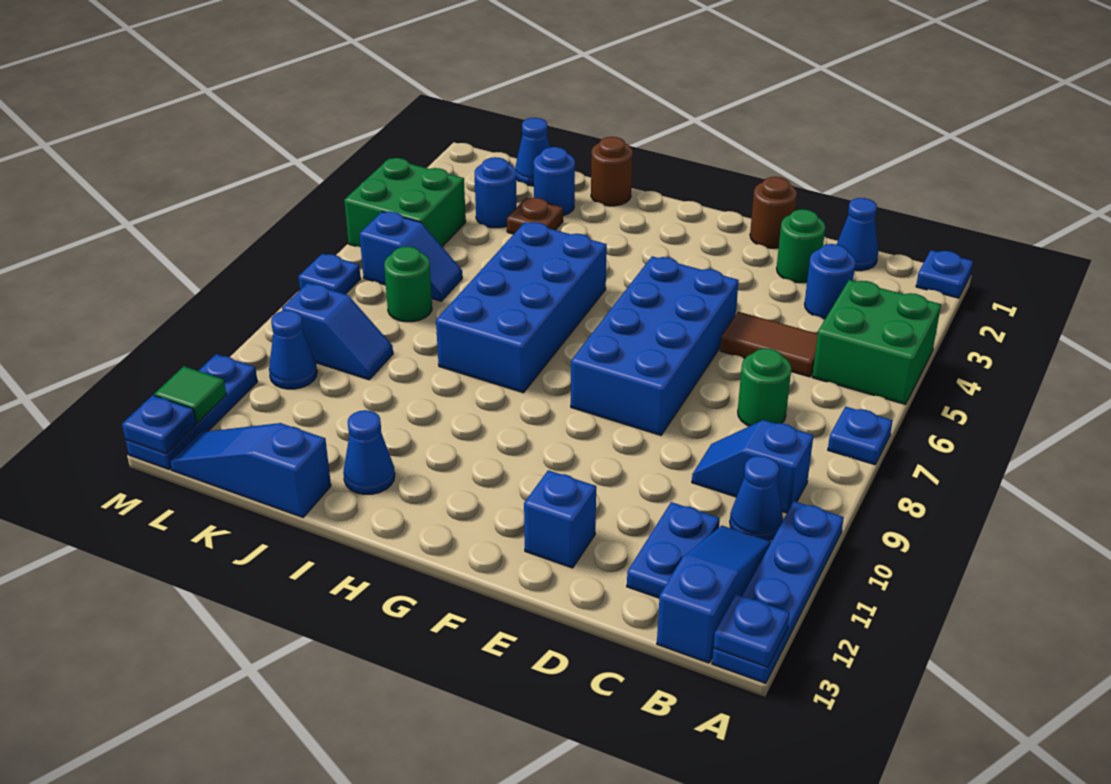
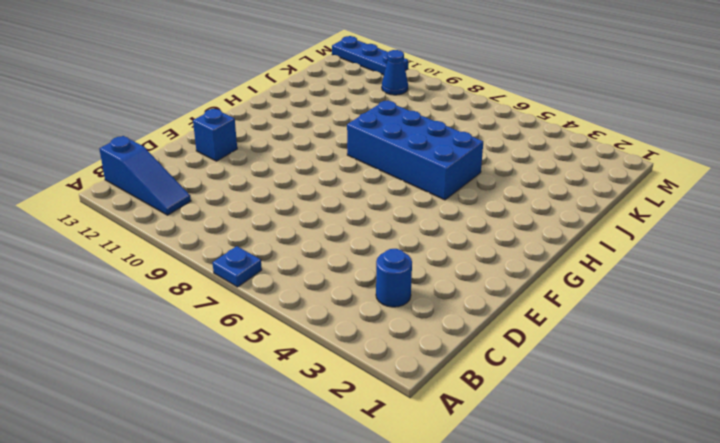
none -> blue plate A1 level 1
none -> green brick A4:B5 level 1
none -> blue plate A10:A13 level 1
none -> blue slope B9:C9 level 1 top B

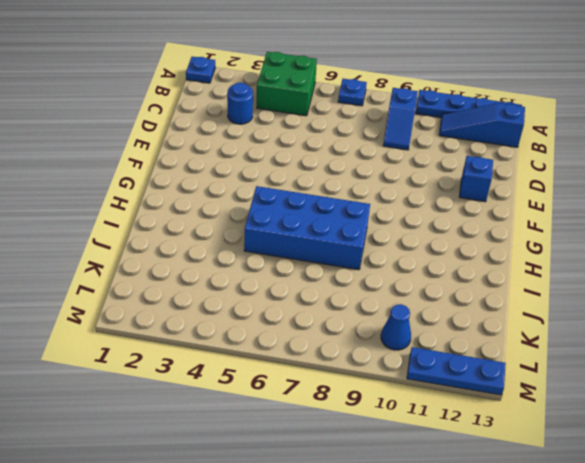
none -> blue cone B10 level 1
none -> blue cone C1 level 1
none -> brown tile C5:D5 level 1
none -> green round brick C7 level 1

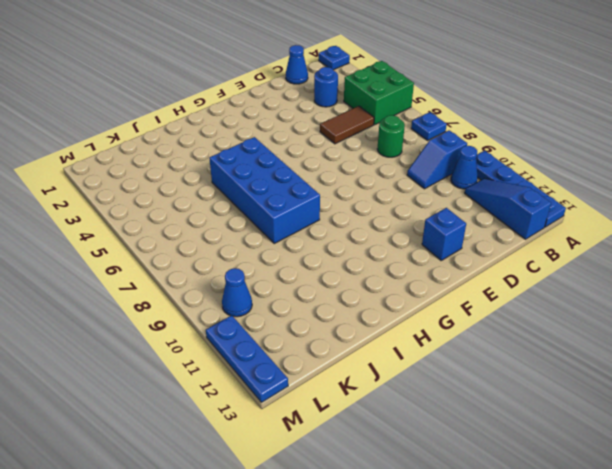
none -> blue plate C11:C12 level 1
none -> green round brick D2 level 1
none -> brown round brick E1 level 1
none -> blue brick E5:F8 level 1

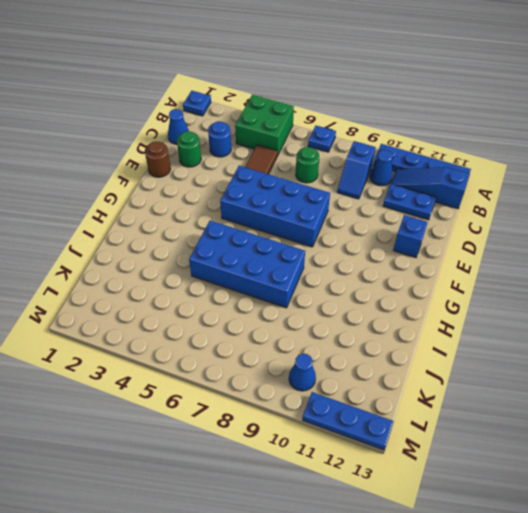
none -> brown round brick I1 level 1
none -> blue cone I12 level 1
none -> blue round brick J2 level 1
none -> brown plate J3 level 1

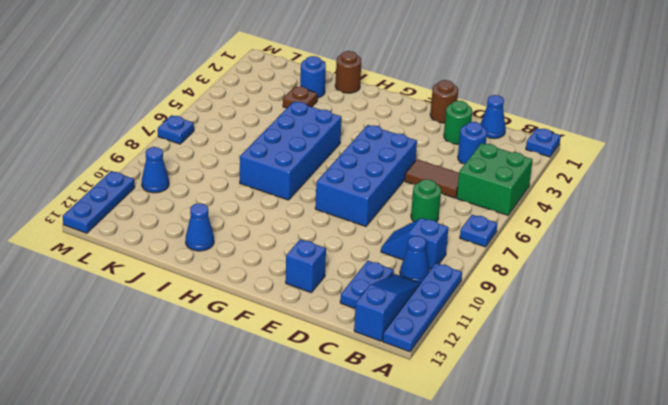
none -> blue slope J13:L13 level 1 top J
none -> blue cone K1 level 1
none -> blue round brick K3 level 1
none -> blue slope K6:L6 level 1 top L

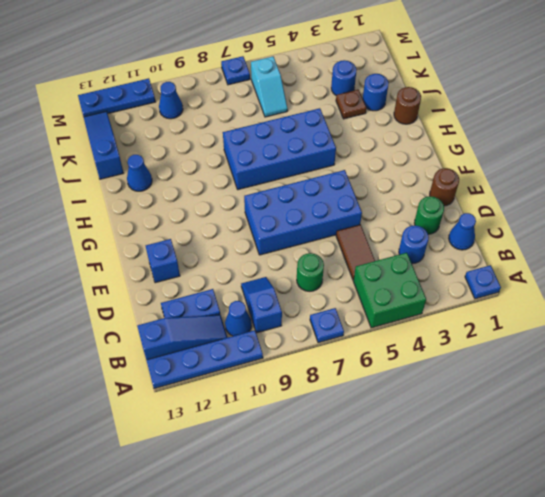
cyan slope K6:L6 level 1 top L -> blue slope K6:L6 level 1 top L
none -> blue cone K1 level 1
none -> green round brick K7 level 1
none -> blue slope K9:L9 level 1 top L
none -> green brick L4:M5 level 1

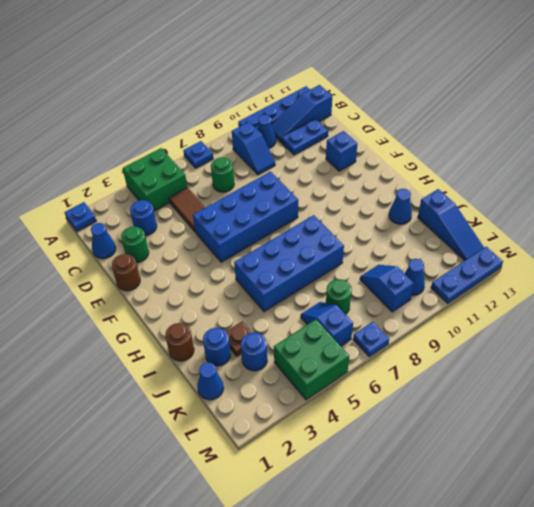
none -> blue plate A13 level 2
none -> green tile M12 level 2
none -> blue plate M13 level 2

